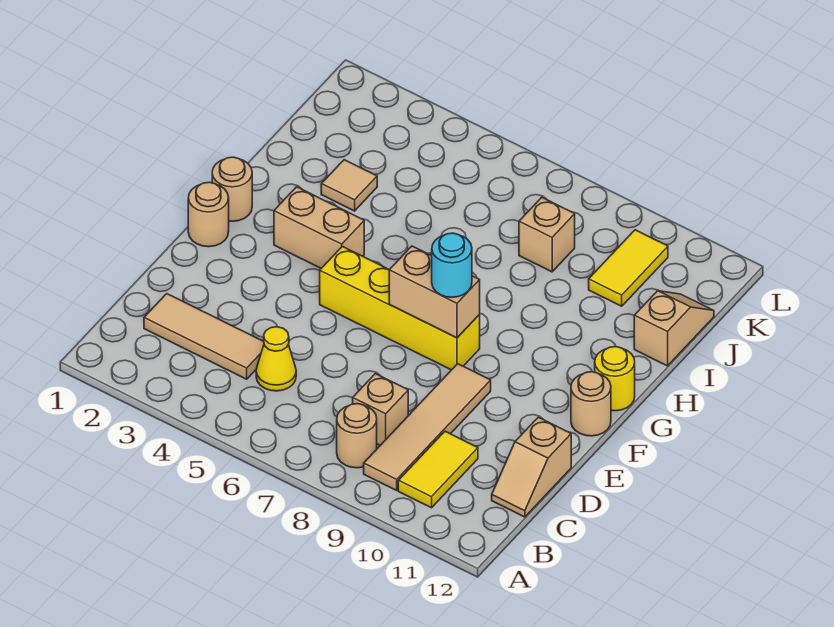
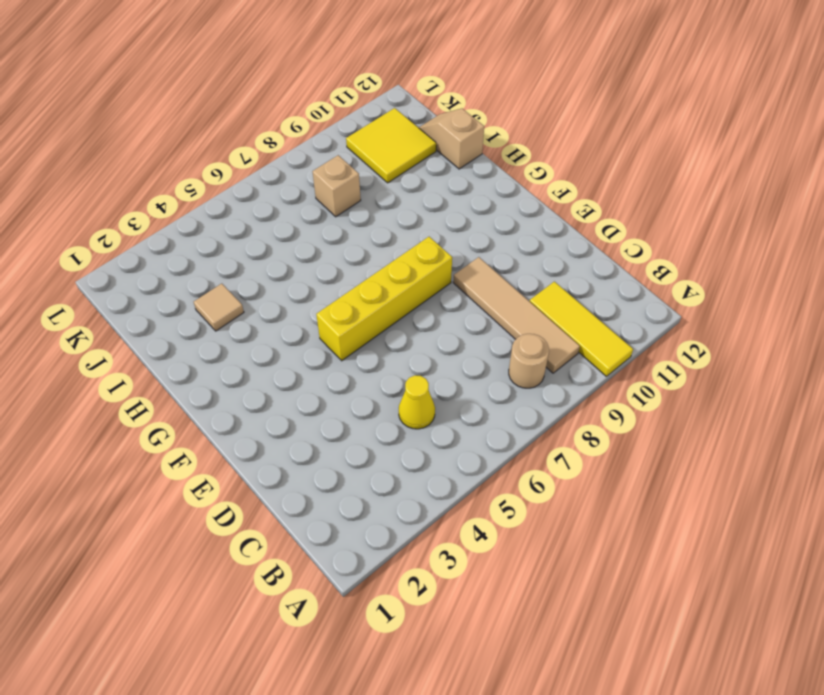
yellow tile A10:C10 level 1 -> yellow tile B10:C10 level 1
yellow tile J10:K11 level 1 -> yellow tile J10:K10 level 1
none -> tan tile C2:C4 level 1
none -> tan brick C8 level 1
none -> tan slope C12:D12 level 1 top D

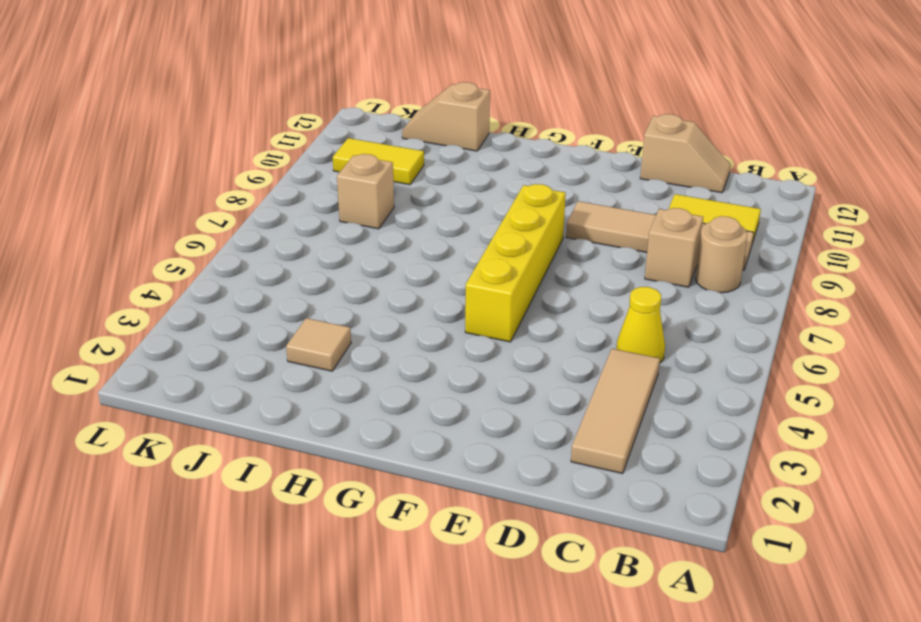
none -> tan round brick F1 level 1
none -> tan round brick F12 level 1
none -> tan round brick G1 level 1

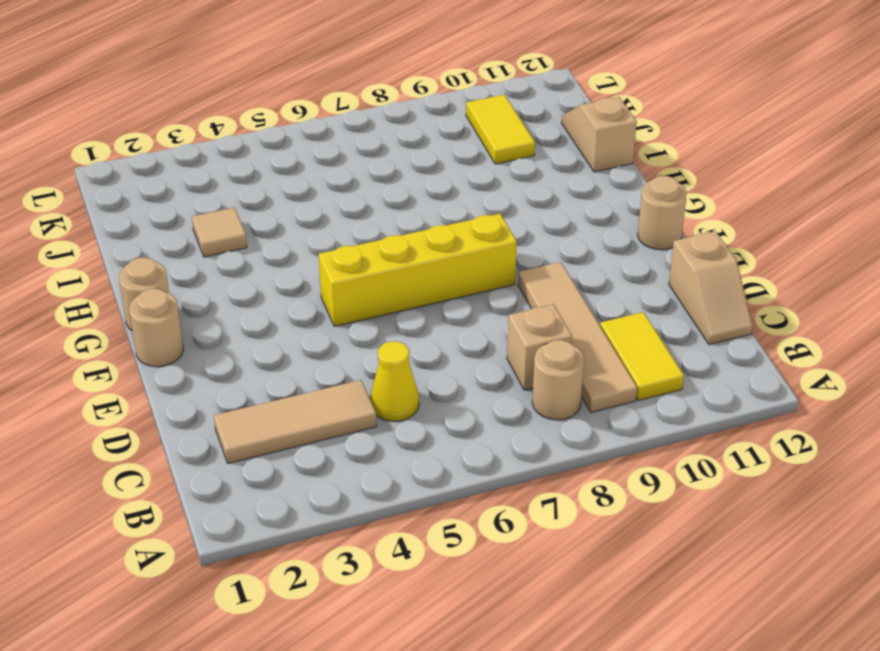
none -> tan brick G3:G4 level 1
none -> yellow round brick G12 level 1
none -> tan brick J8 level 1

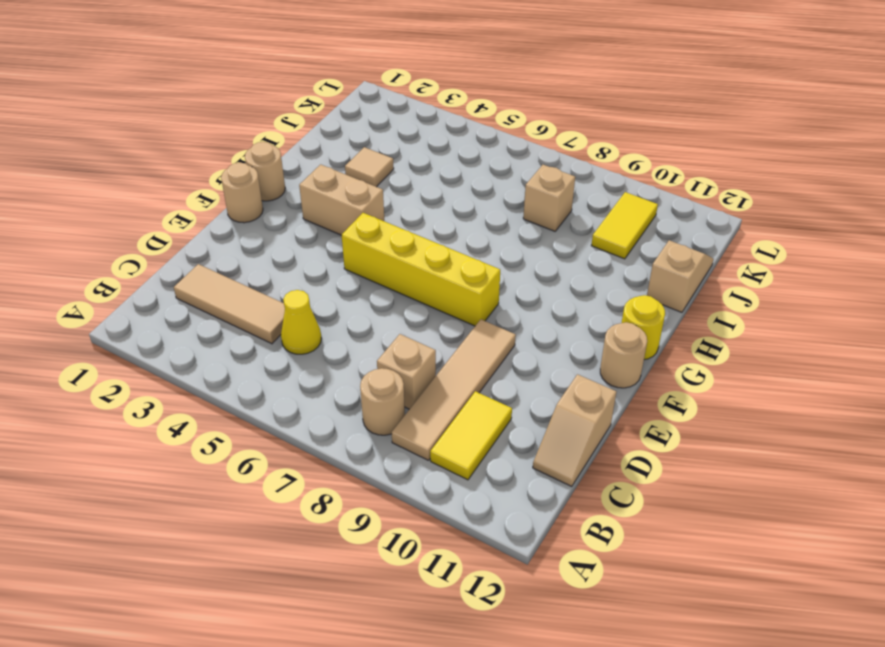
none -> tan brick F7:F8 level 2
none -> cyan round brick F8 level 3

